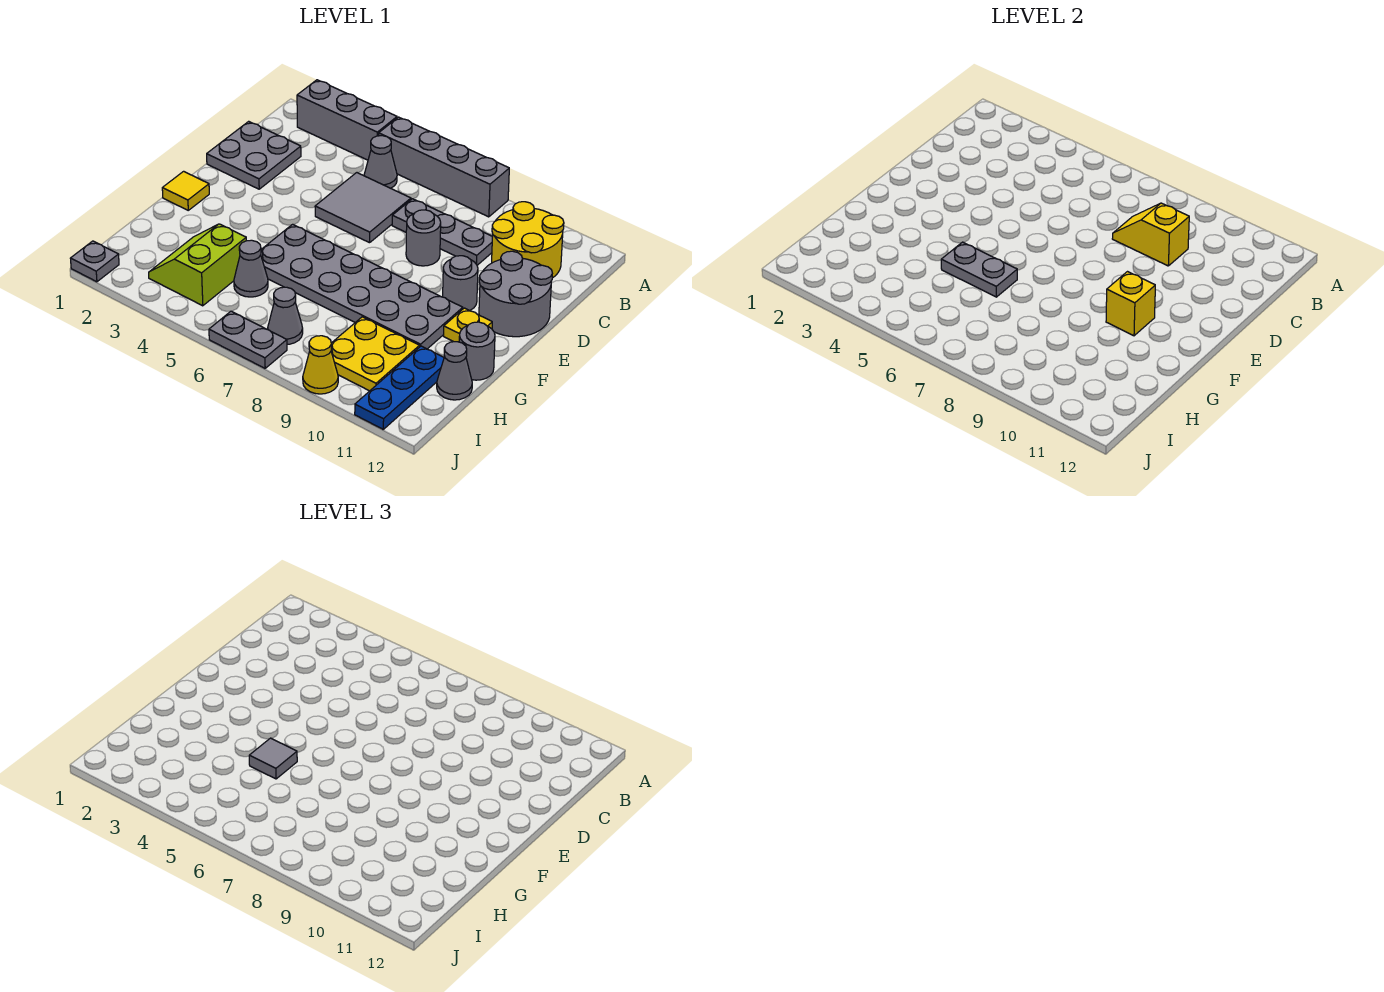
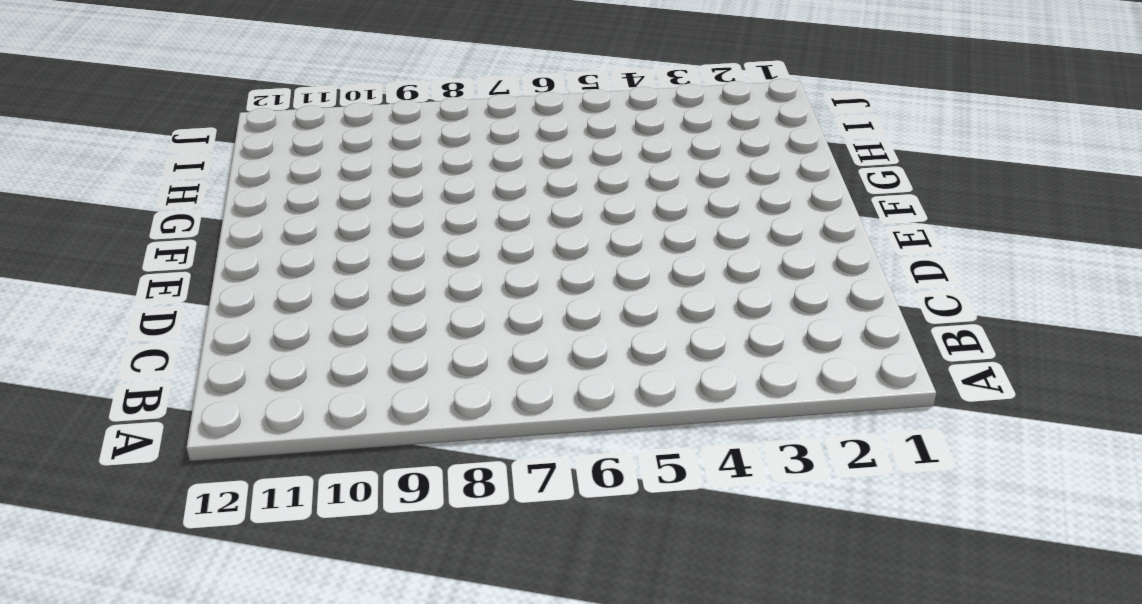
none -> grey brick A2:A4 level 1
none -> grey brick A5:A8 level 1
none -> grey cone B5 level 1

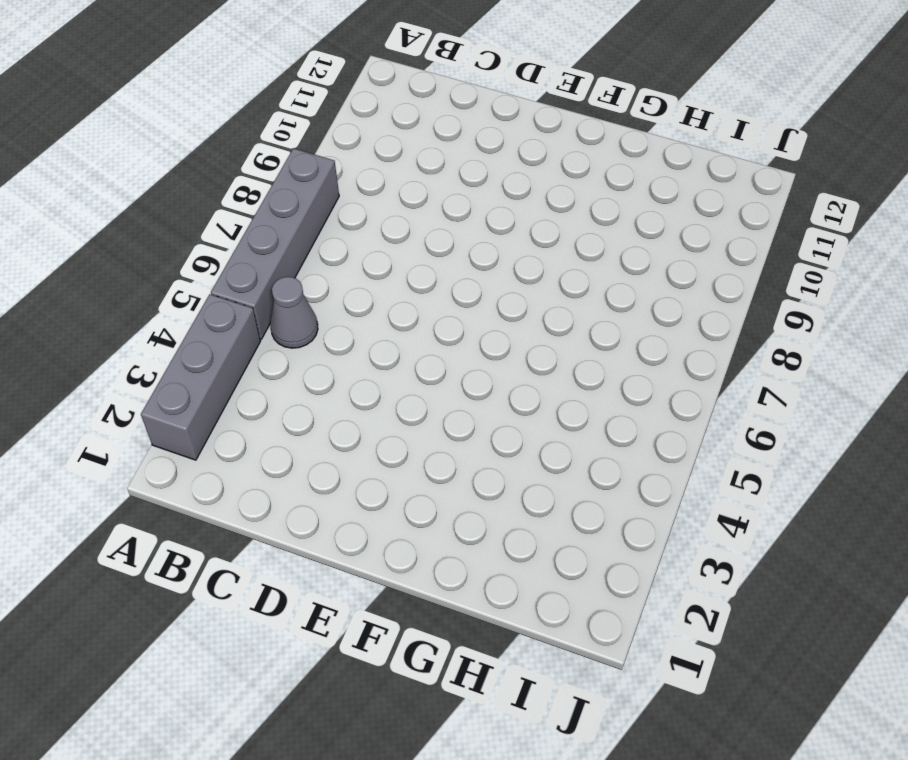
none -> yellow round brick B10:C11 level 1
none -> grey plate C1:D2 level 1
none -> grey tile C5:D6 level 1

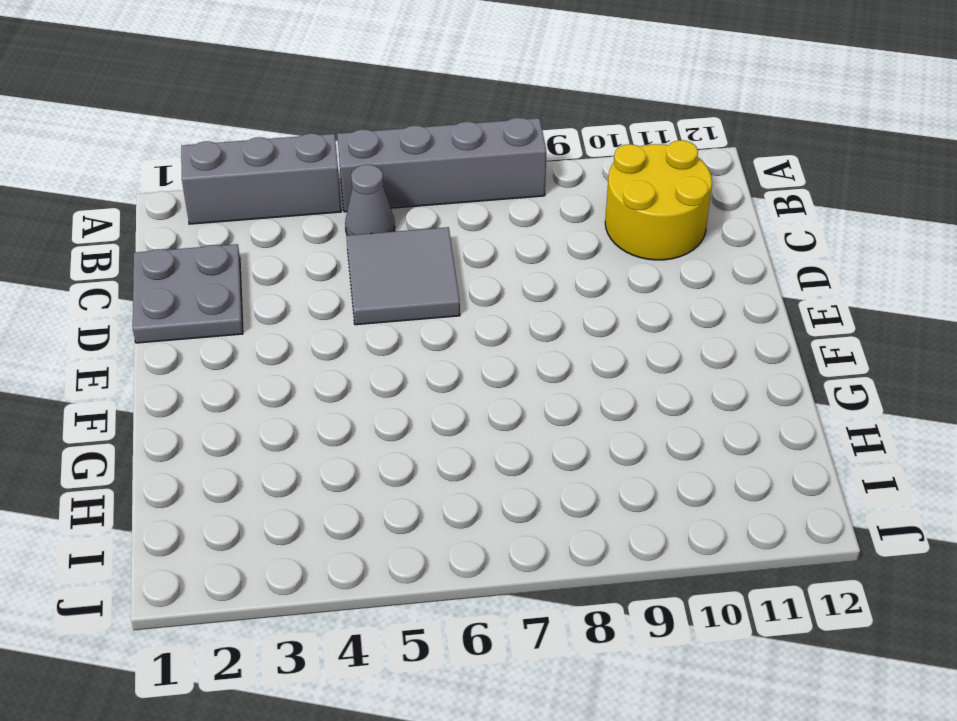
none -> grey plate C7:C9 level 1
none -> grey round brick D8 level 1
none -> grey round brick D11:E12 level 1

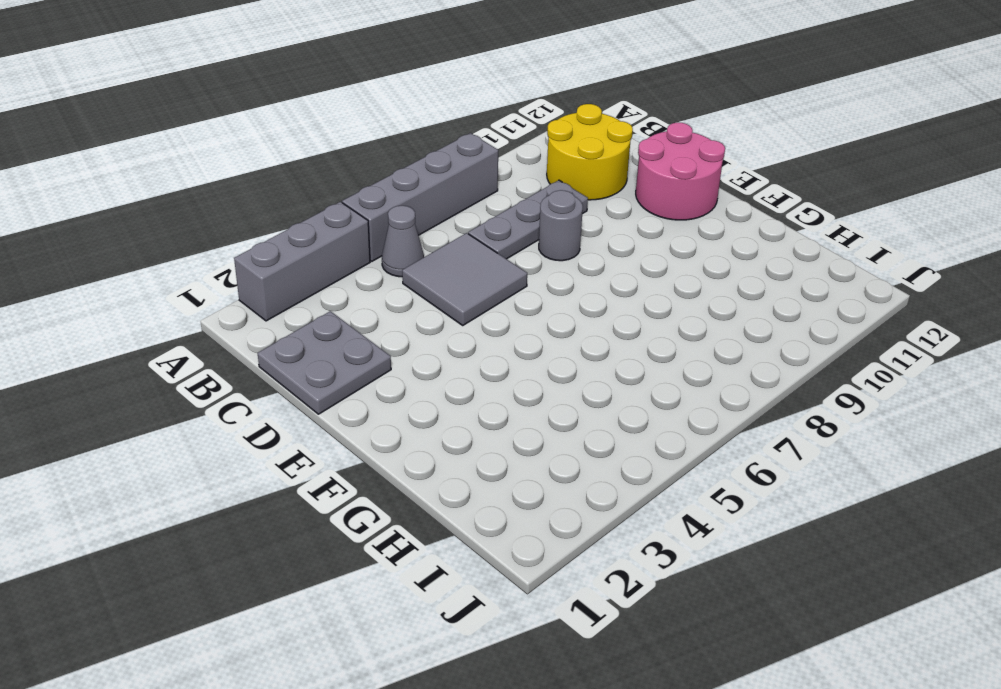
pink round brick D11:E12 level 1 -> grey round brick D11:E12 level 1
none -> grey round brick E10 level 1
none -> yellow tile F1 level 1
none -> grey plate F5:G10 level 1

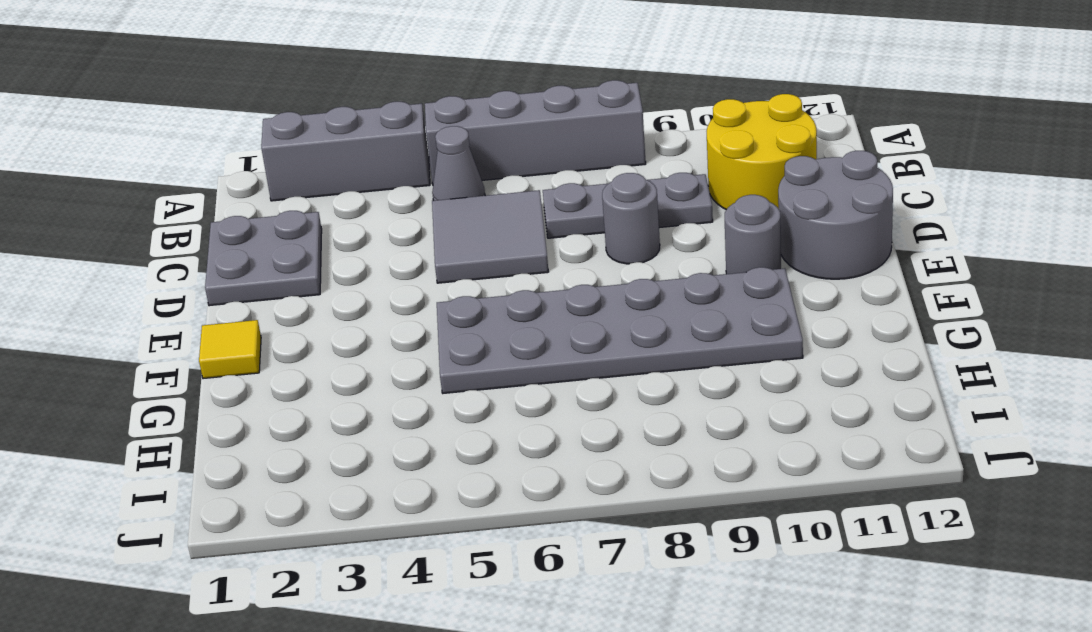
none -> yellow plate F11 level 1
none -> grey round brick G12 level 1
none -> lime slope H3:I4 level 1 top 4

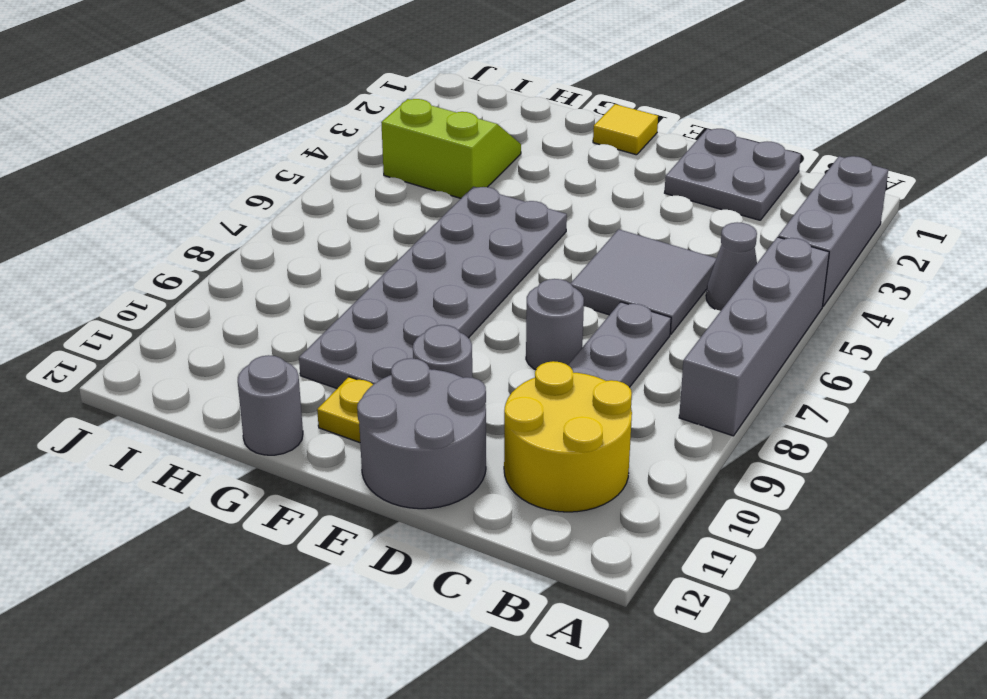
none -> grey cone H5 level 1
none -> yellow plate H9:I10 level 1
none -> blue plate H11:J11 level 1

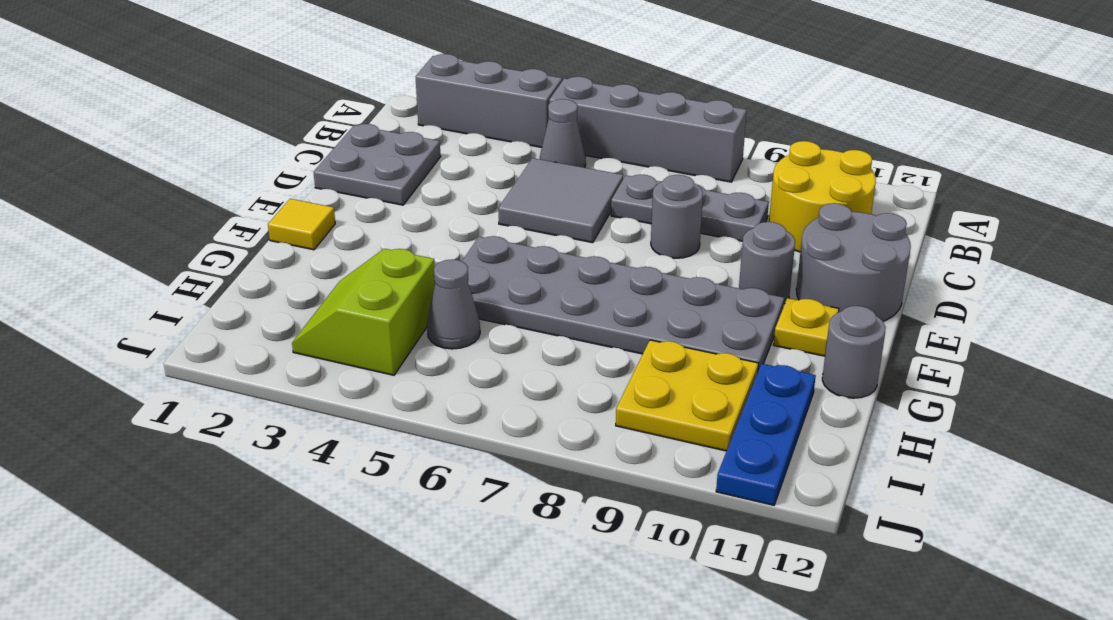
none -> grey cone H12 level 1
none -> grey cone I7 level 1
none -> grey plate J1 level 1

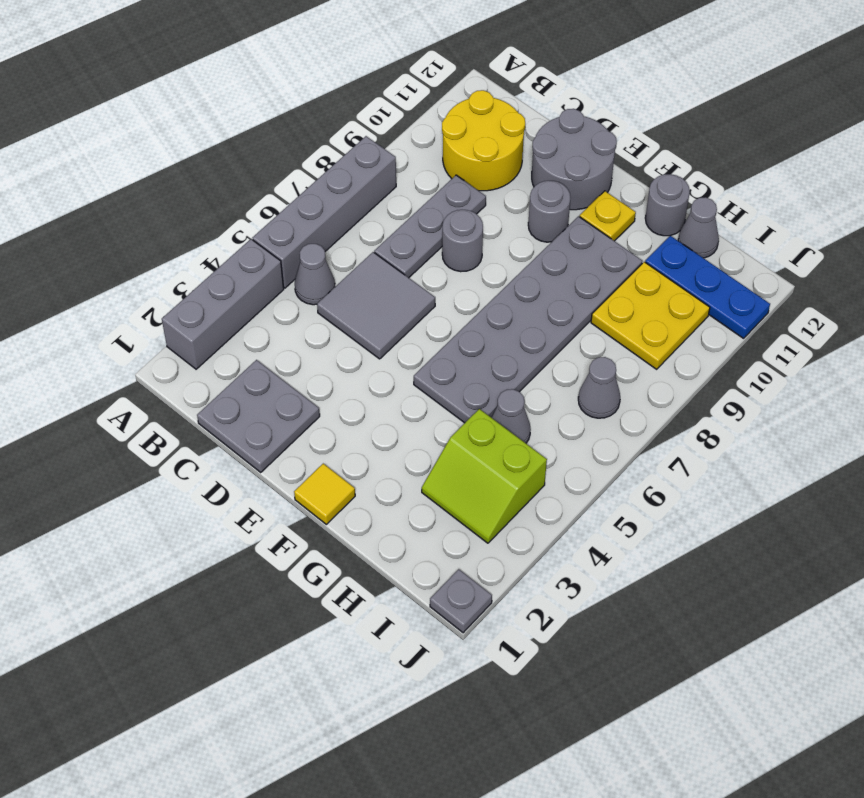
none -> grey plate J6:J7 level 1
none -> yellow cone J9 level 1
none -> yellow slope C8:C9 level 2 top 9

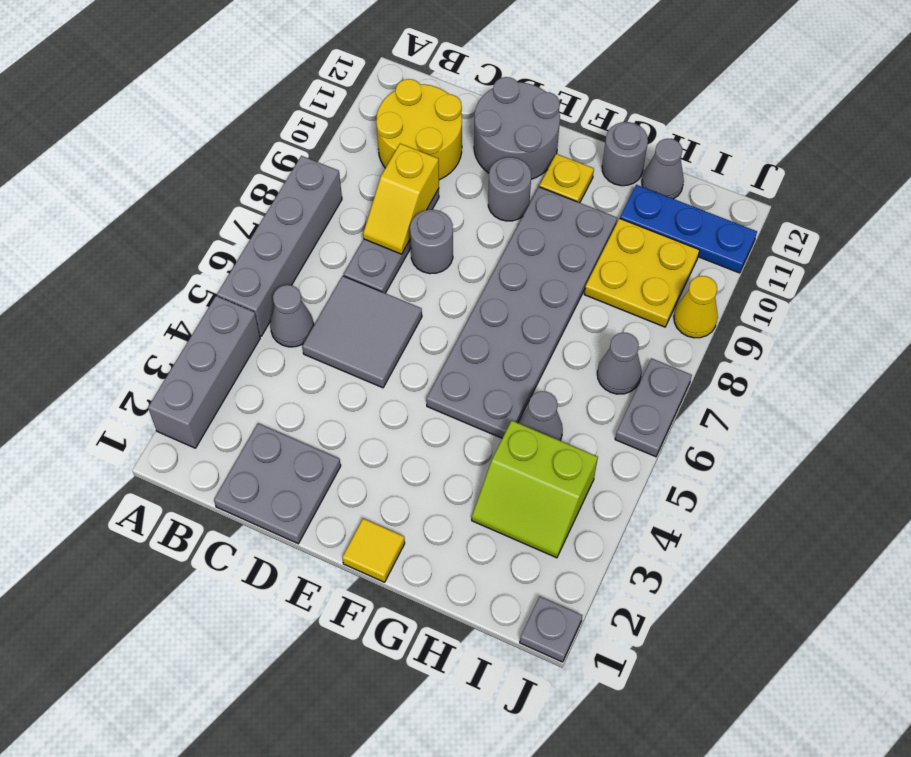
none -> yellow brick F10 level 2
none -> grey plate G5:G6 level 2
none -> grey tile G5 level 3

